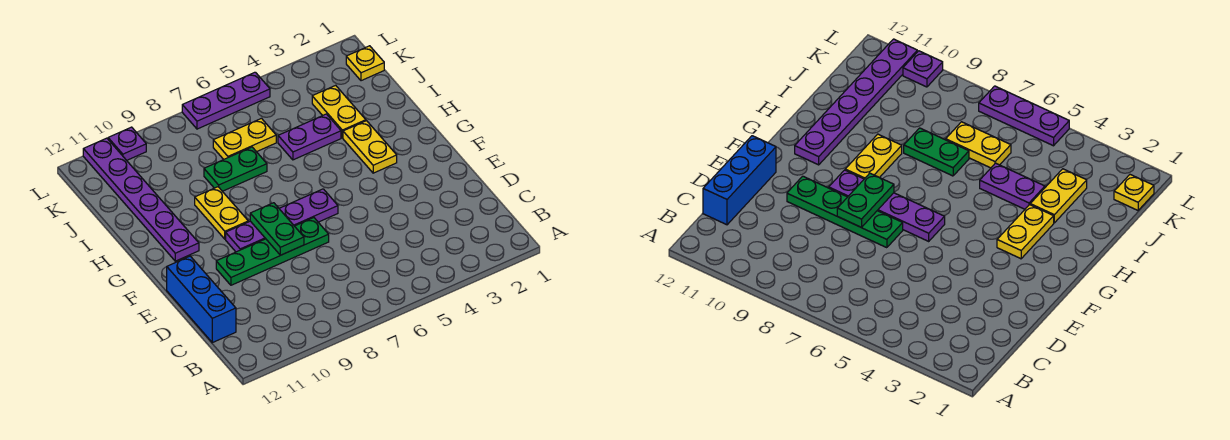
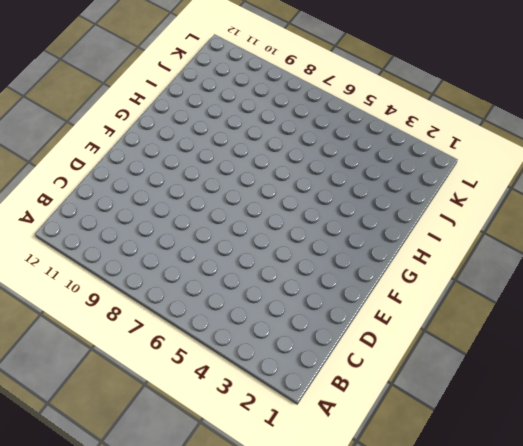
none -> blue brick C12:E12 level 1
none -> green plate E7:E10 level 1
none -> purple plate F6:F9 level 1

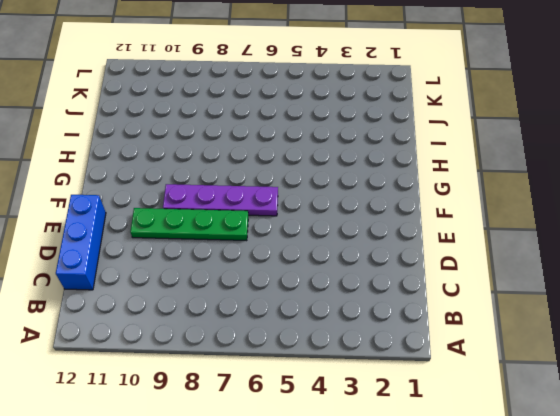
none -> yellow plate G3:H3 level 1
none -> yellow plate G9:H9 level 1
none -> purple plate G11:L11 level 1

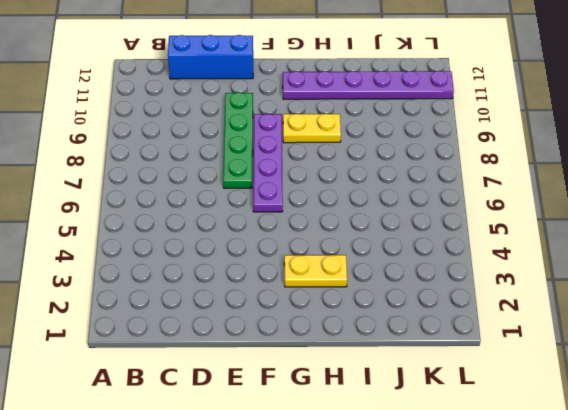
none -> yellow plate I3:J3 level 1
none -> purple plate I4:I5 level 1
none -> green plate I7:I8 level 1

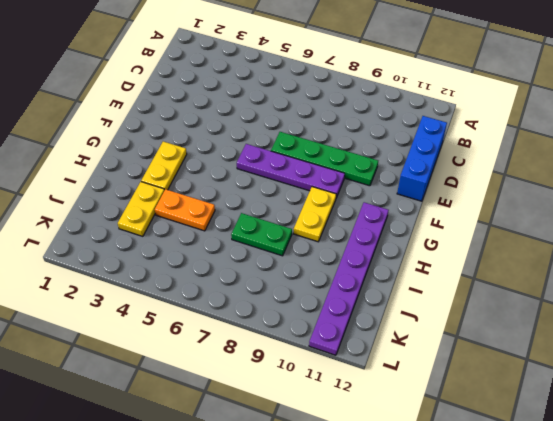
orange plate I4:I5 level 1 -> purple plate I4:I5 level 1
none -> yellow plate J6:J7 level 1
none -> yellow plate K1 level 1
none -> purple plate L5:L7 level 1

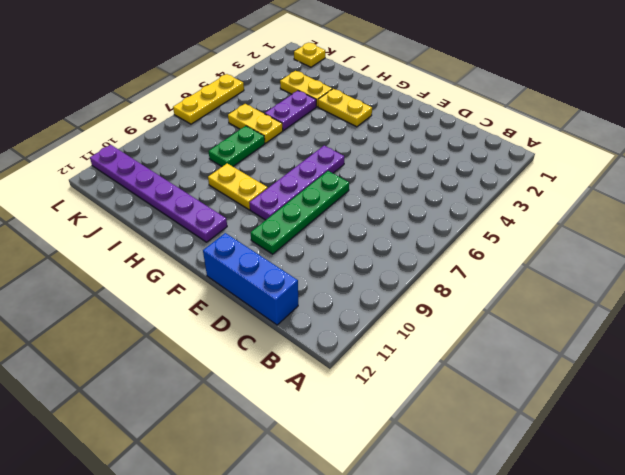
yellow plate I6:J6 level 1 -> yellow plate J6:J7 level 1
yellow plate L5:L7 level 1 -> purple plate L5:L7 level 1
none -> purple plate L10 level 1
none -> green plate E8:F8 level 2

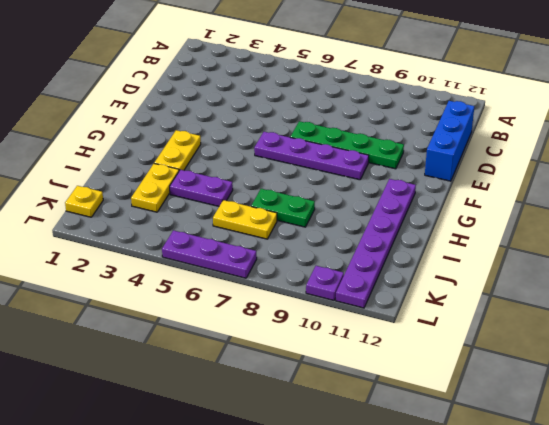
none -> yellow plate G9:H9 level 1
none -> green plate E8:F8 level 2

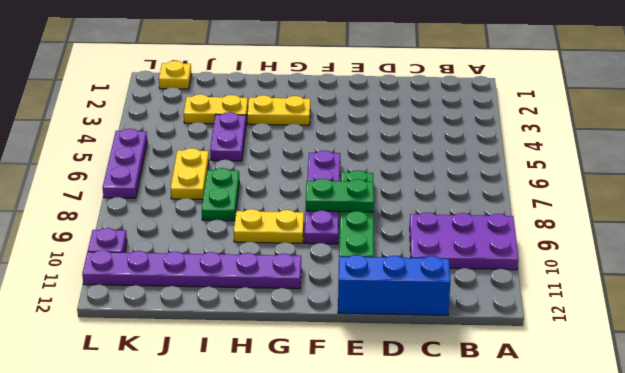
purple plate A9:C10 level 1 -> none

